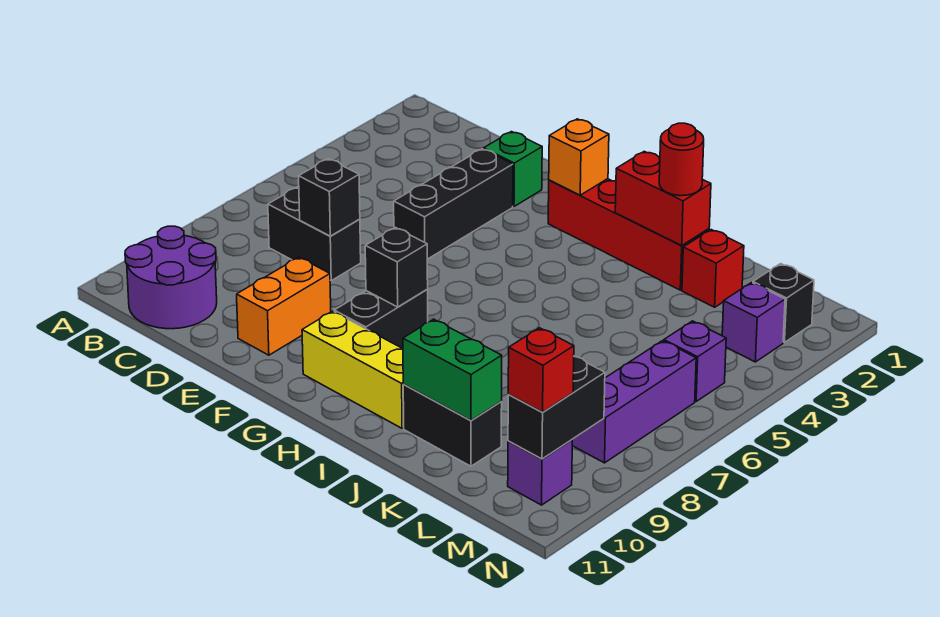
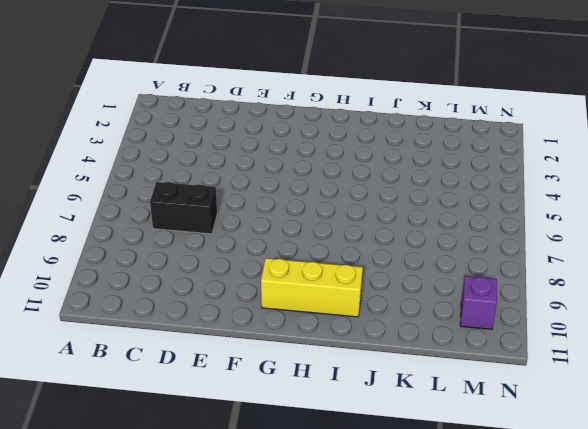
none -> purple round brick B10:C11 level 1
none -> green brick E2 level 1
none -> black brick E3:E5 level 1

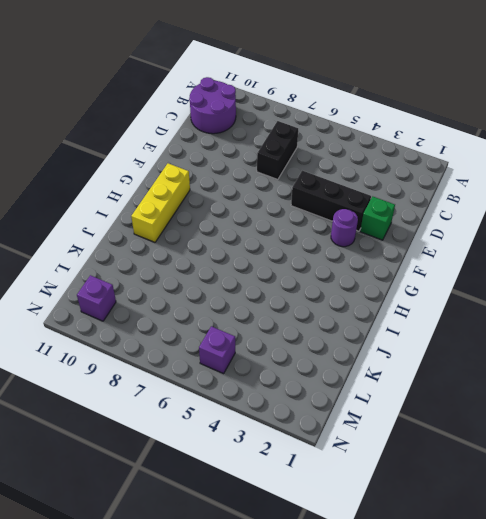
purple round brick F3 level 1 -> none
none -> orange brick E9:E10 level 1
none -> red brick G2:J2 level 1
none -> black brick G8:G9 level 1

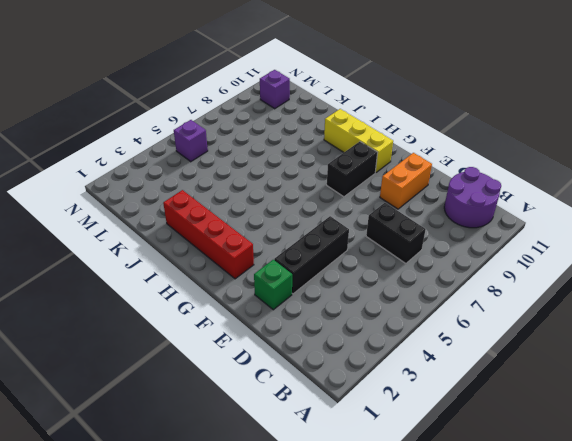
none -> black brick J10:K10 level 1
none -> red brick K2 level 1
none -> black brick M2 level 1

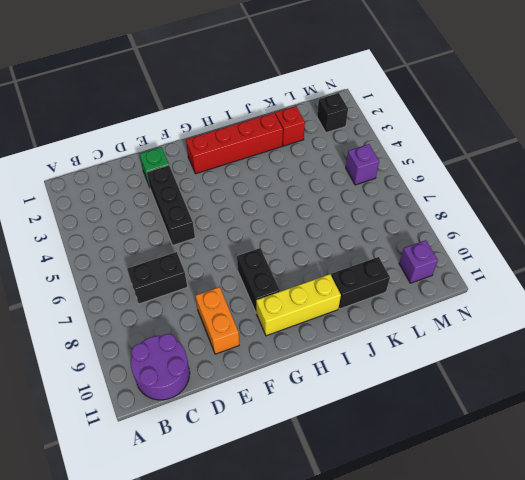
none -> purple brick M3 level 1
none -> purple brick M6:M8 level 1
none -> black brick D7 level 2

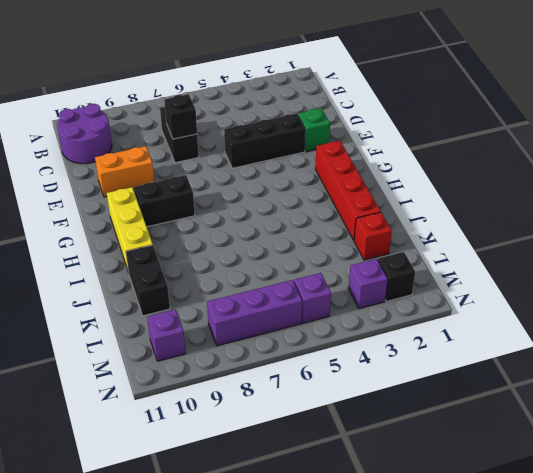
none -> orange brick G2 level 2
none -> black brick G8 level 2
none -> red brick I2:J2 level 2

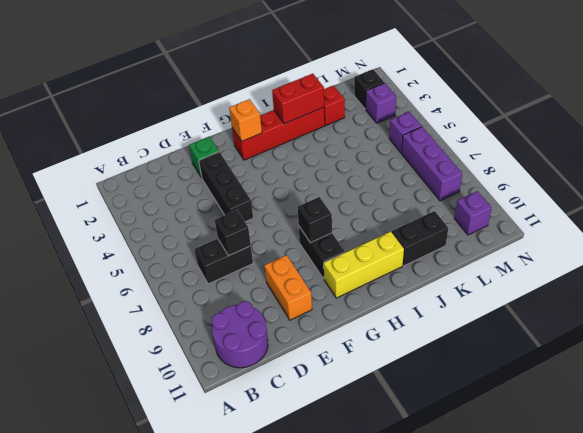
none -> green brick J10:K10 level 2
none -> black brick M9:M10 level 2
none -> red round brick J2 level 3

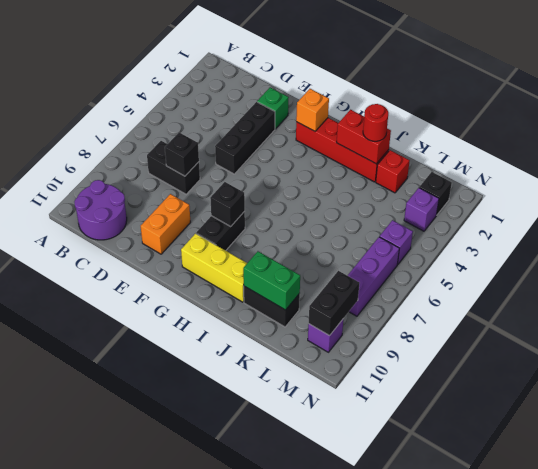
none -> red brick M10 level 3

